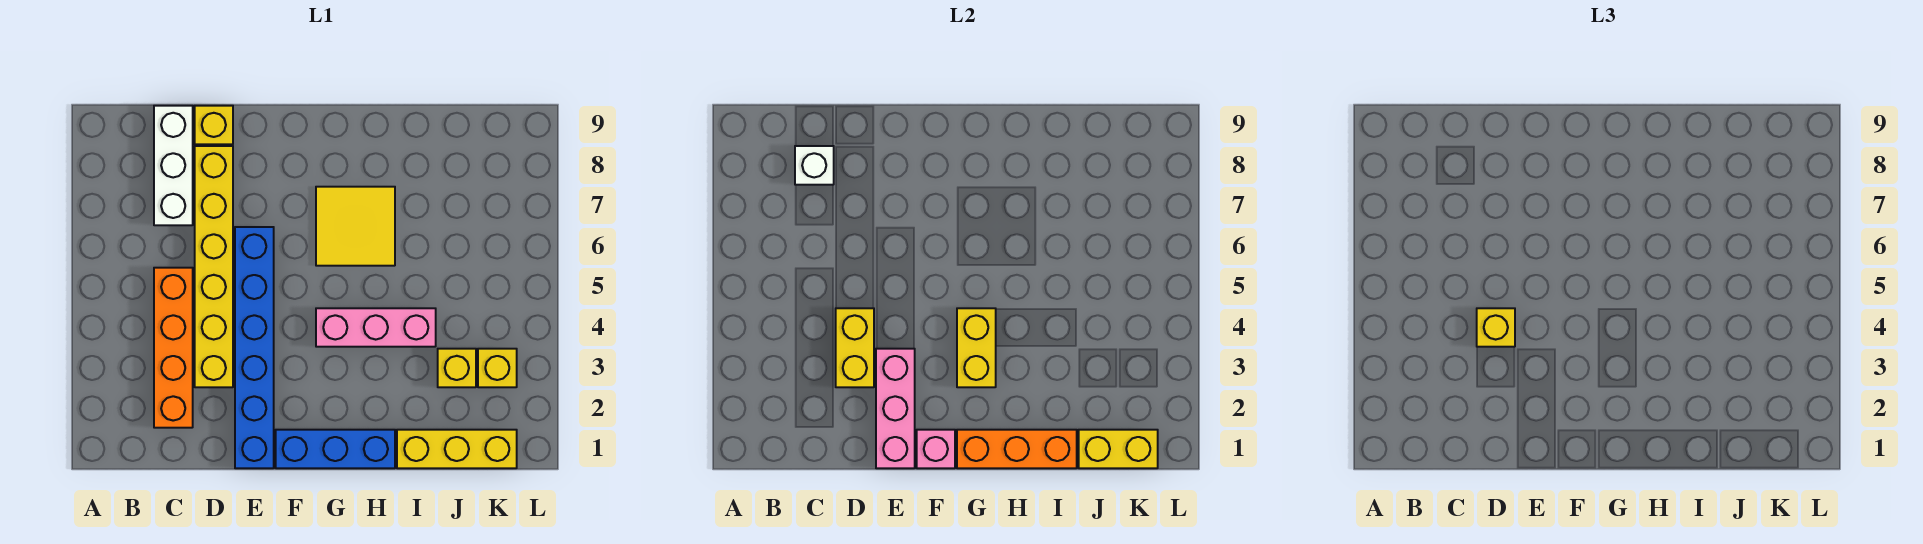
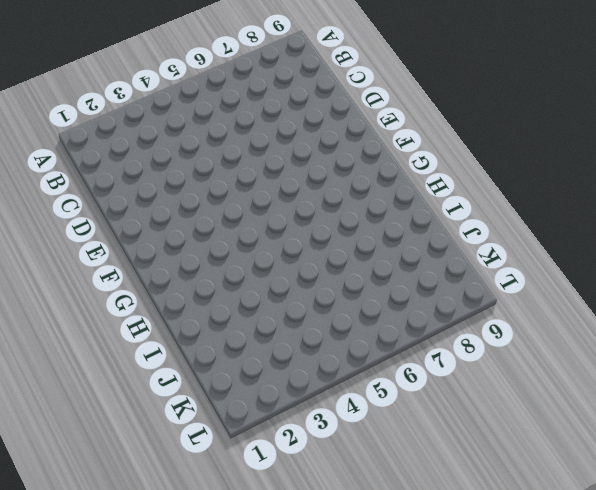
none -> orange brick C2:C5 level 1
none -> white brick C7:C9 level 1
none -> yellow brick D3:D8 level 1

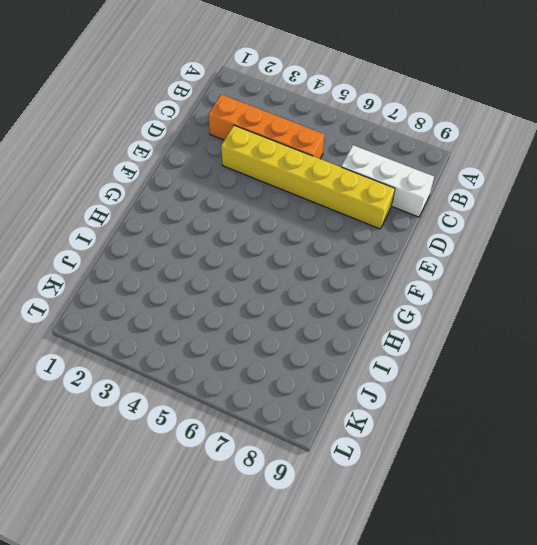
none -> yellow brick D9 level 1
none -> blue brick E1:E6 level 1
none -> blue brick F1:H1 level 1

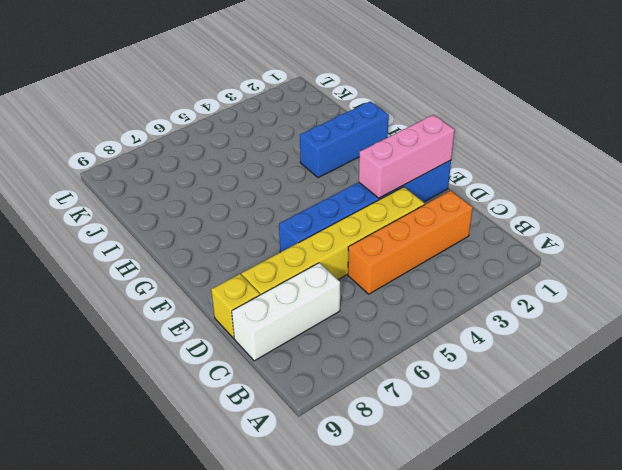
blue brick H1:H3 level 1 -> blue brick F1:H1 level 1
none -> pink brick G4:I4 level 1
none -> yellow tile G6:H7 level 1
none -> yellow brick I1:K1 level 1

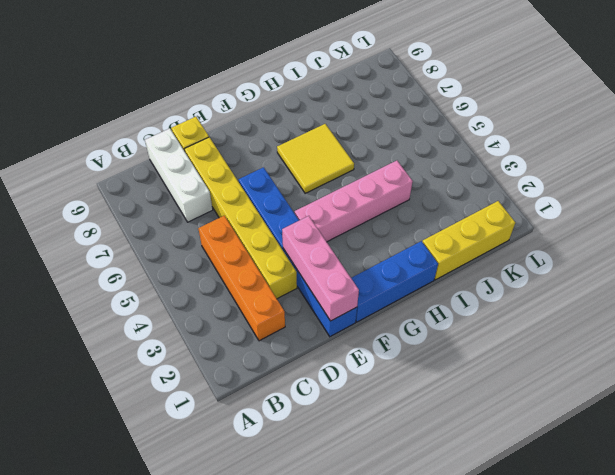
pink brick F4:I4 level 1 -> pink brick G4:I4 level 1
none -> yellow brick J3 level 1
none -> yellow brick K3 level 1
none -> white brick C8 level 2

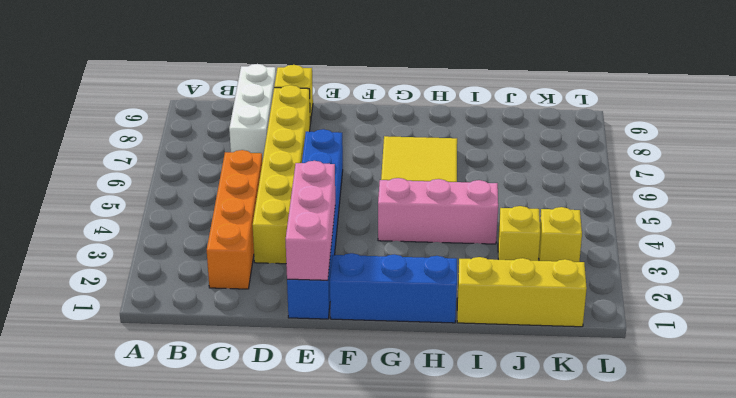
none -> white brick C8 level 2
none -> yellow brick D3:D4 level 2
none -> pink brick F1 level 2

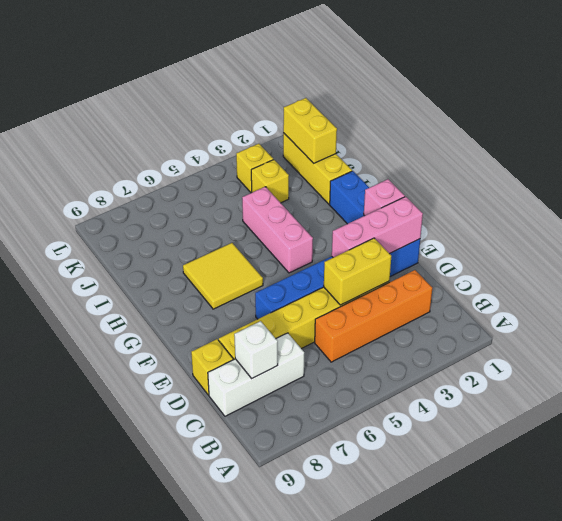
none -> orange brick G1:I1 level 2
none -> yellow brick G3:G4 level 2
none -> yellow brick D4 level 3

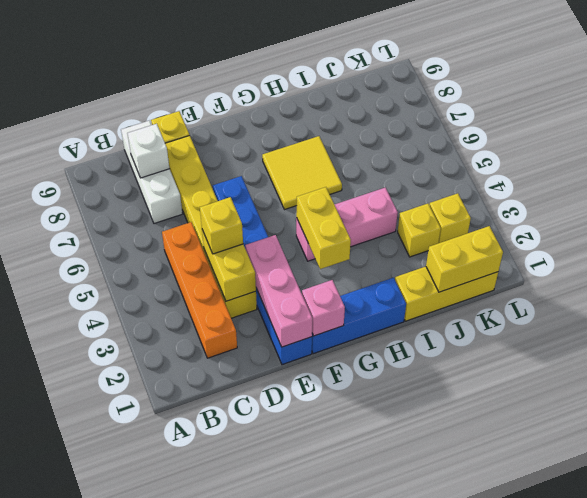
none -> orange brick G1:I1 level 2

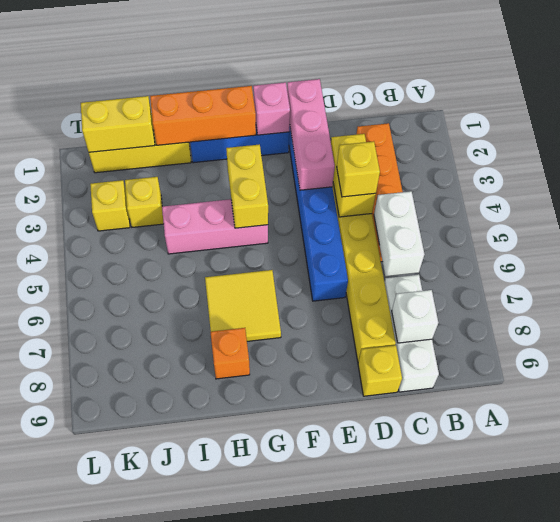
white brick C5:C6 level 2 -> none
orange brick H8 level 1 -> none

